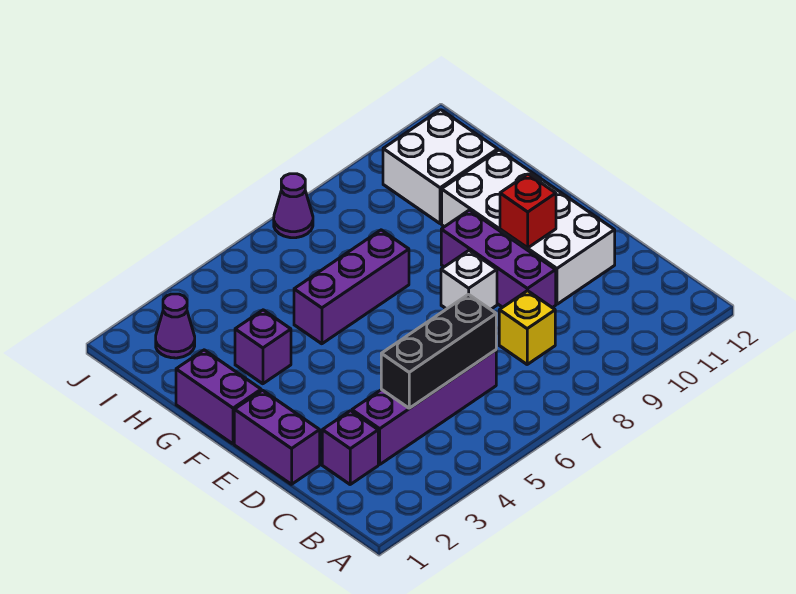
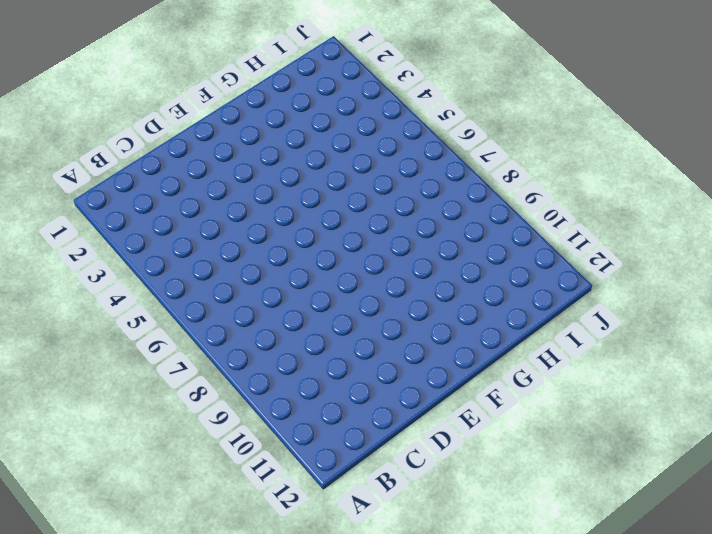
none -> purple brick C2 level 1
none -> purple brick C3:C6 level 1
none -> yellow brick C8 level 1

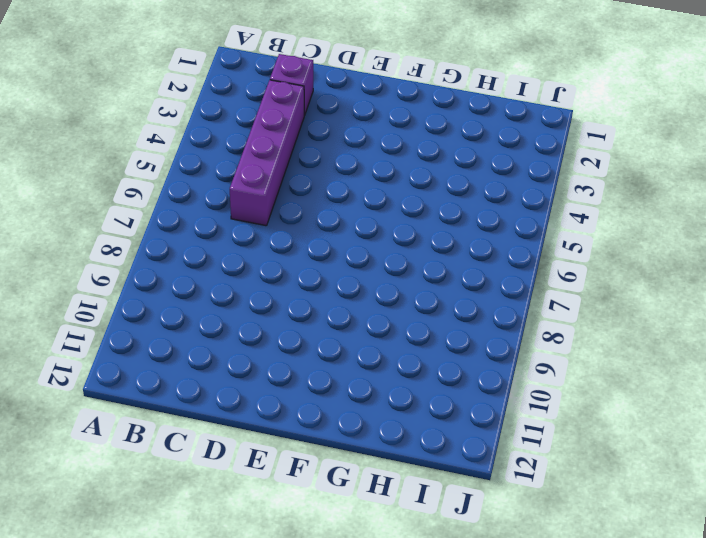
none -> yellow brick C8 level 1
none -> purple brick D1:E1 level 1
none -> purple brick D9:F9 level 1

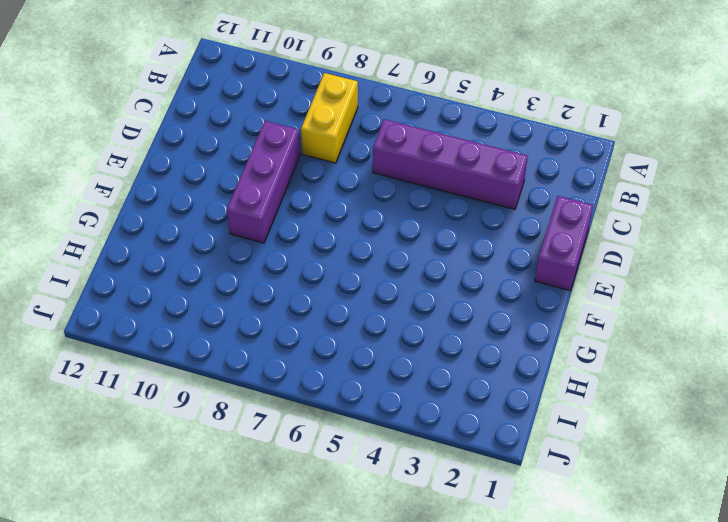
yellow brick B8:C8 level 1 -> yellow brick C8 level 1
none -> purple brick C2 level 1
none -> white brick D10:G11 level 1
none -> white brick E8 level 1

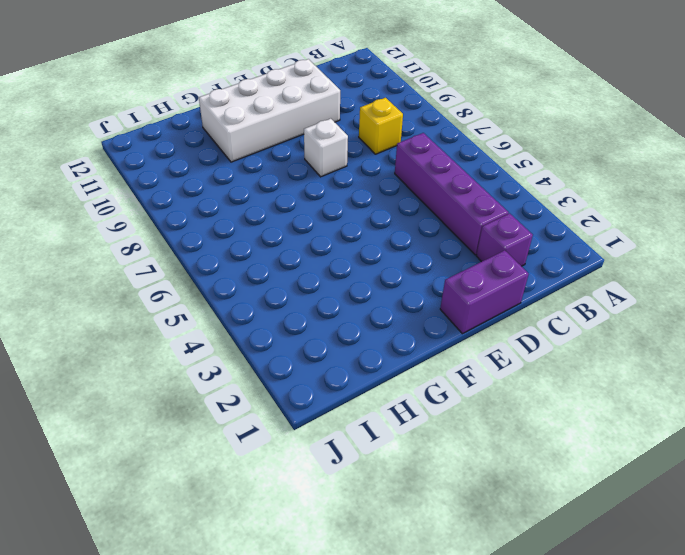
none -> purple brick D9:F9 level 1
none -> purple brick F1:G1 level 1
none -> purple brick G3 level 1

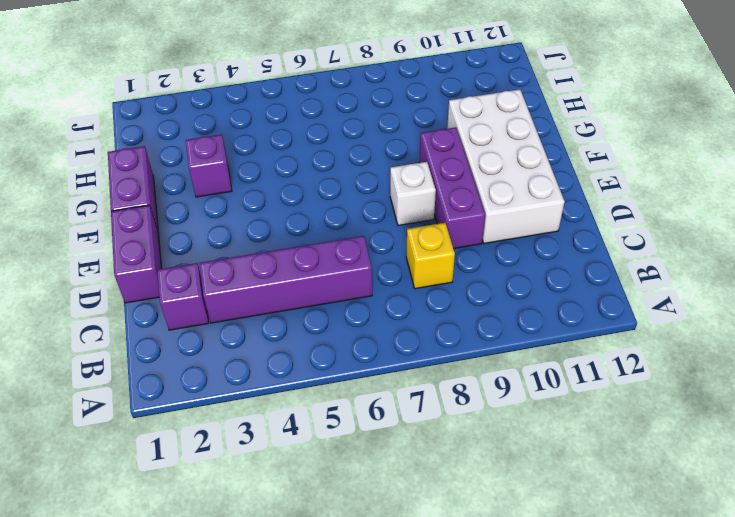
none -> purple brick G5:G7 level 1
none -> white brick H10:I11 level 1
none -> purple cone I2 level 1

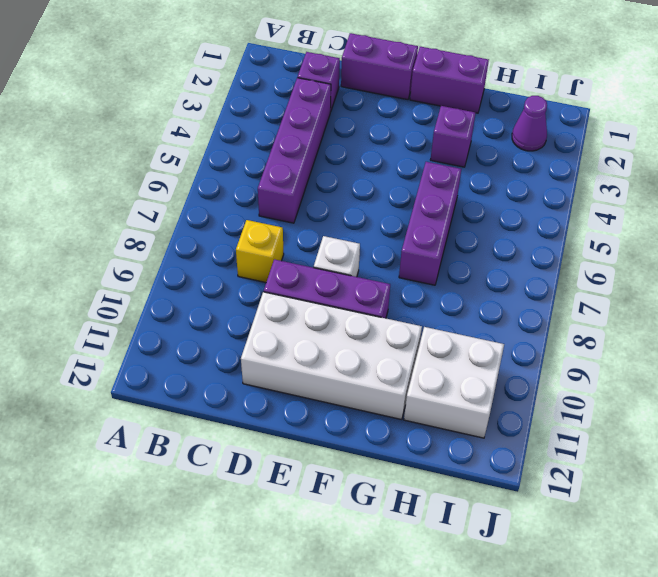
none -> purple cone J7 level 1
none -> black brick C4:C6 level 2
none -> red brick E10 level 2

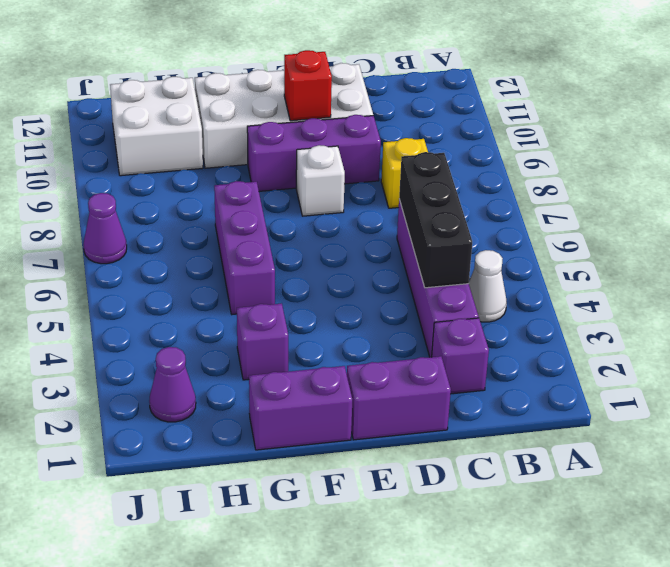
white cone B4 level 1 -> none

